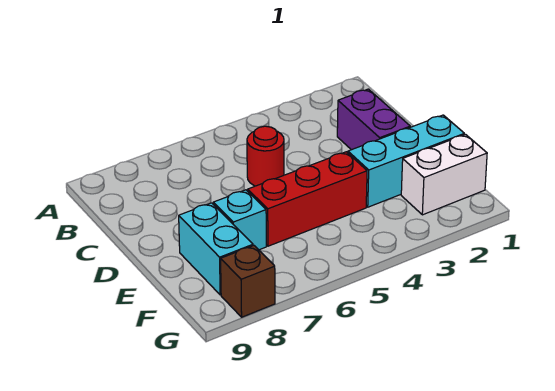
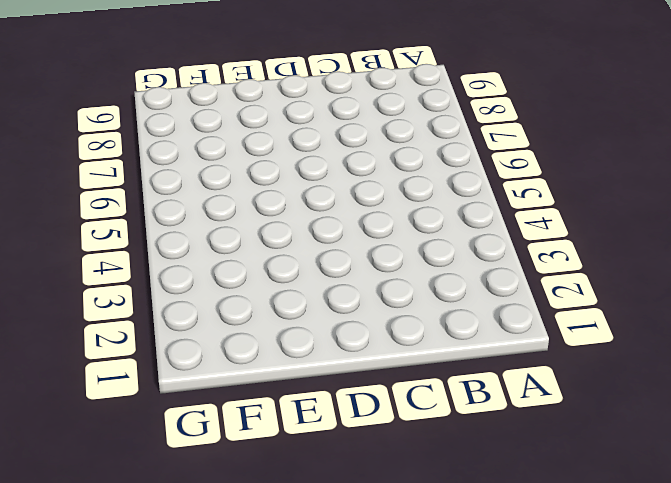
none -> purple brick C2:D2 level 1
none -> red round brick C5 level 1

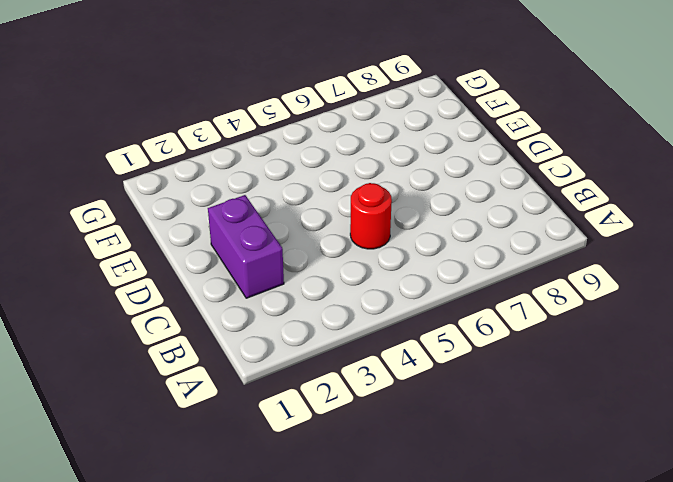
none -> cyan brick E1:E3 level 1
none -> red brick E4:E6 level 1

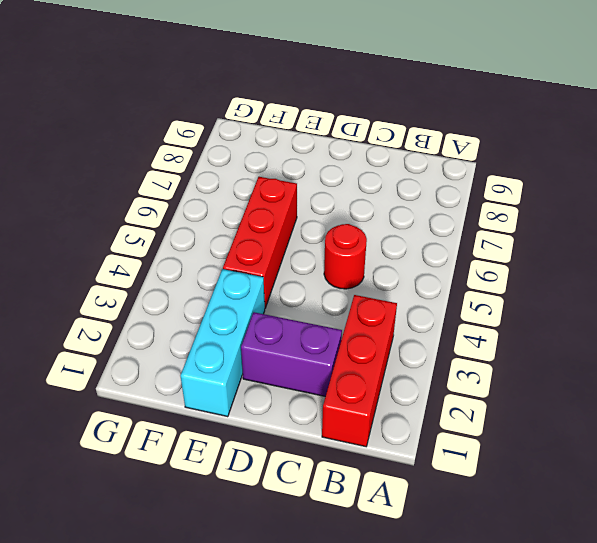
red brick B1:B3 level 1 -> none
none -> cyan brick E7 level 1
none -> cyan brick E8:F8 level 1

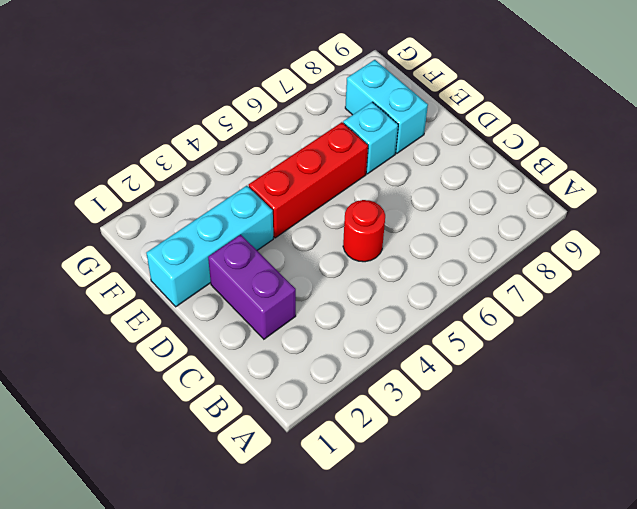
none -> white brick F1:F2 level 1
none -> brown brick G8 level 1

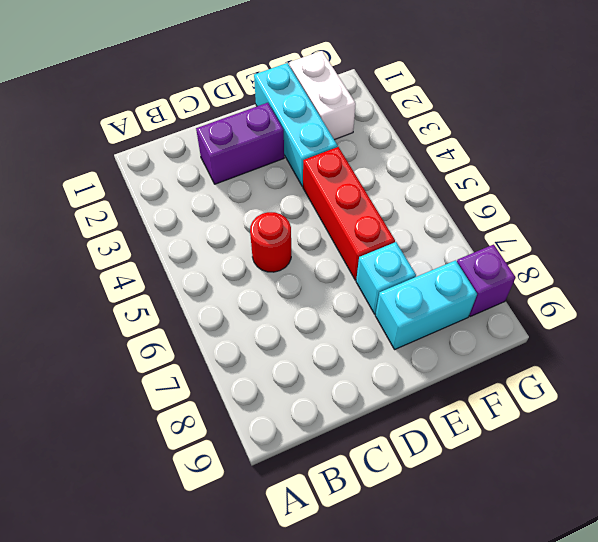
purple brick G8 level 1 -> brown brick G8 level 1

